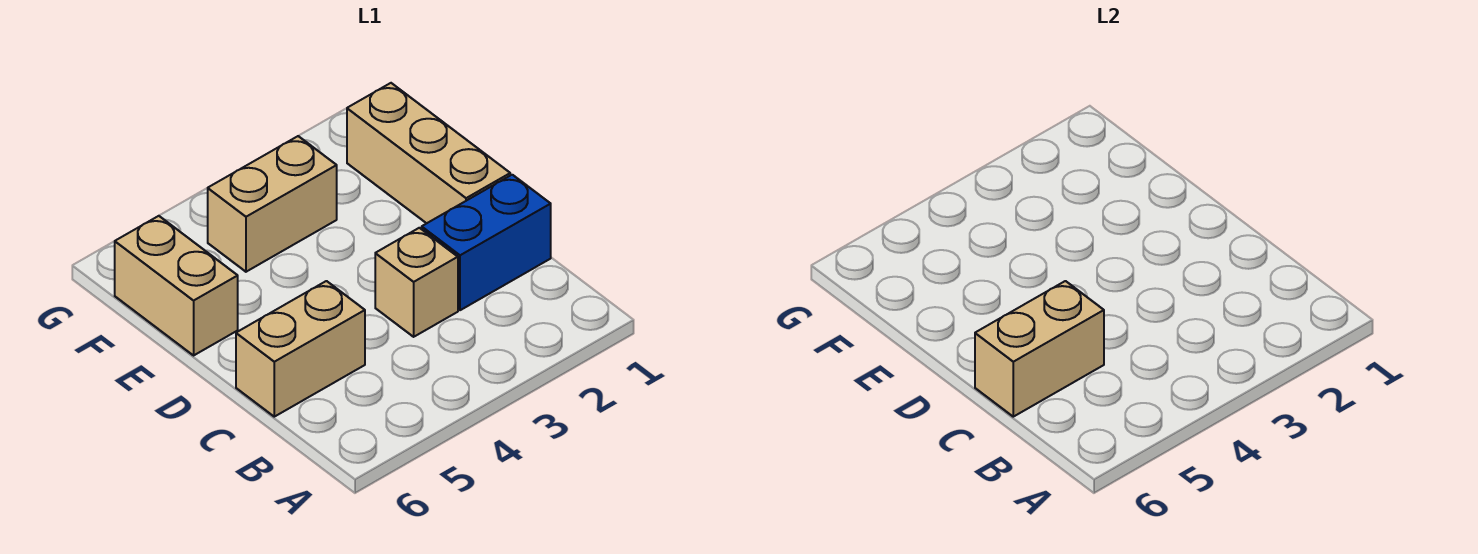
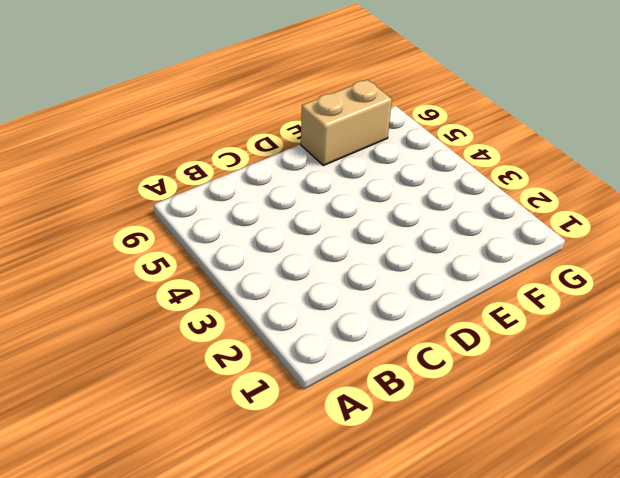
none -> blue brick C1:C2 level 1
none -> tan brick C3 level 1

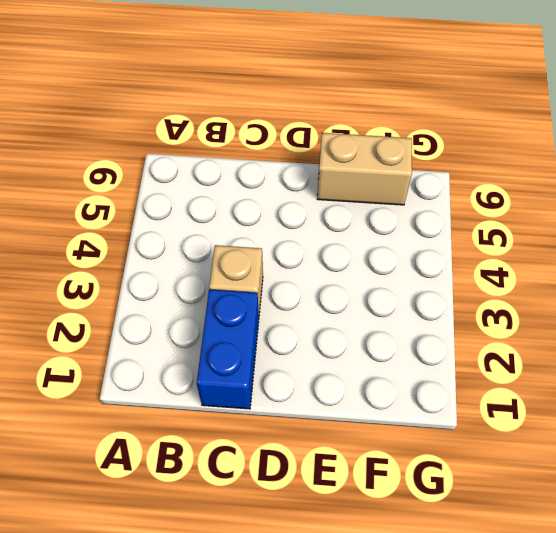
none -> tan brick C5:C6 level 1
none -> tan brick D1:F1 level 1

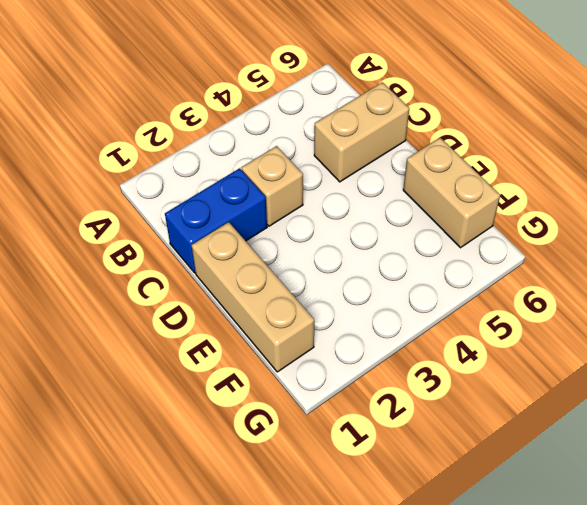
none -> tan brick F3:F4 level 1
none -> tan brick C5:C6 level 2

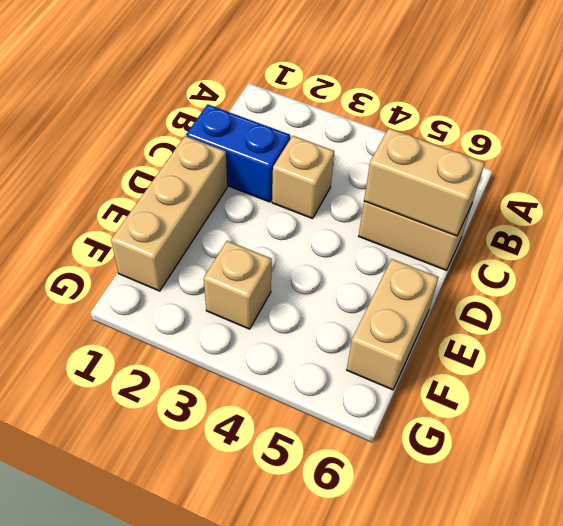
tan brick F3 level 1 -> tan brick F3:F4 level 1

